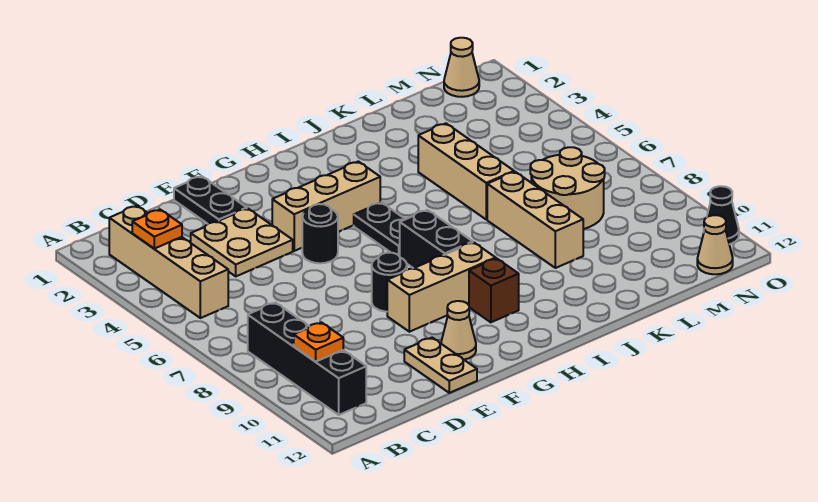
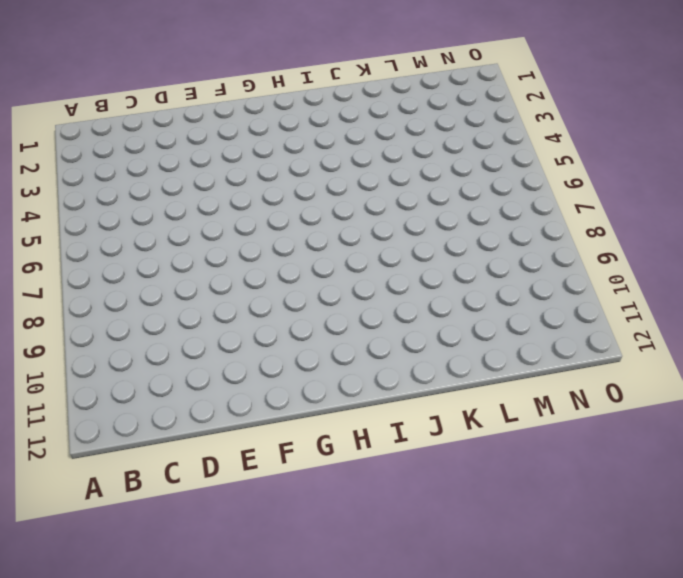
none -> tan brick B2:B5 level 1
none -> black brick B8:B11 level 1
none -> tan plate D3:E4 level 1

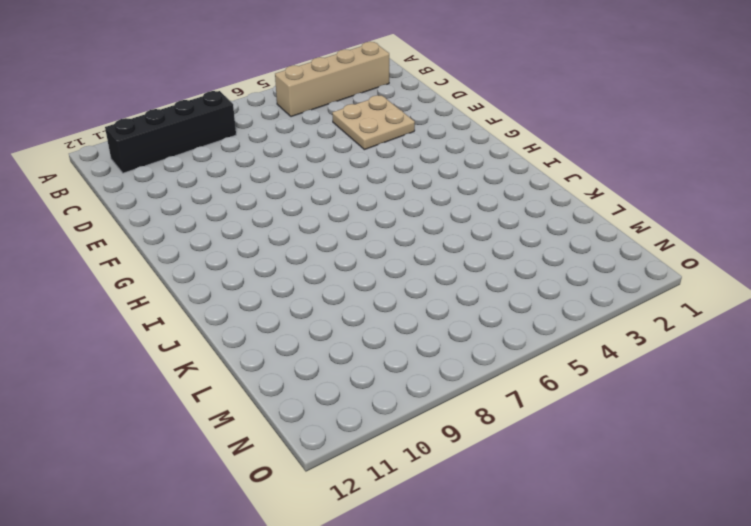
none -> black plate E1:E2 level 1
none -> tan plate E11:E12 level 1
none -> tan brick F4:H4 level 1

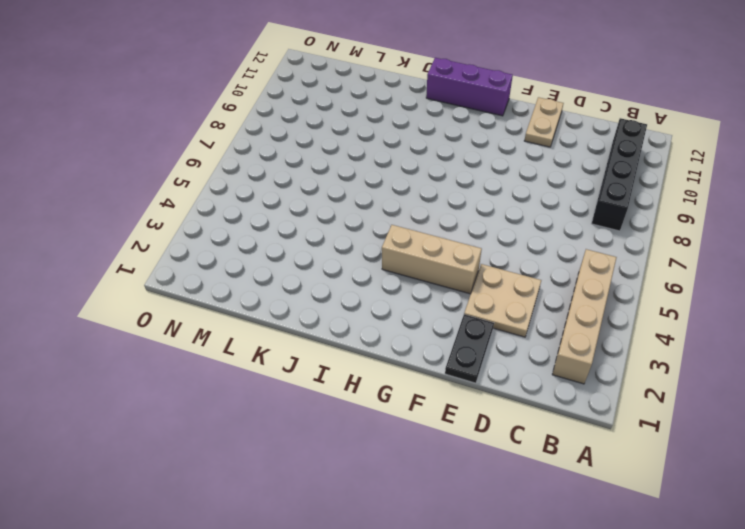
purple brick G12:I12 level 1 -> none
none -> black round brick F5 level 1
none -> black round brick F8 level 1
none -> tan brick F9:H9 level 1

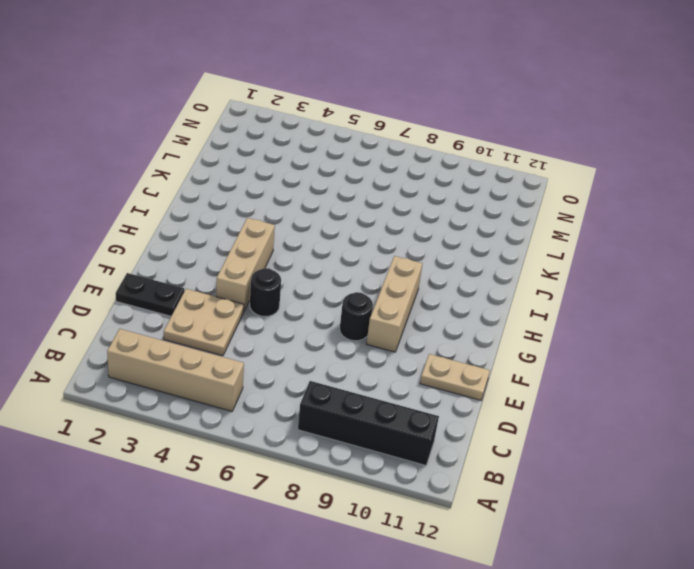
none -> tan cone F11 level 1
none -> black plate H5:H6 level 1
none -> black brick H7:H8 level 1

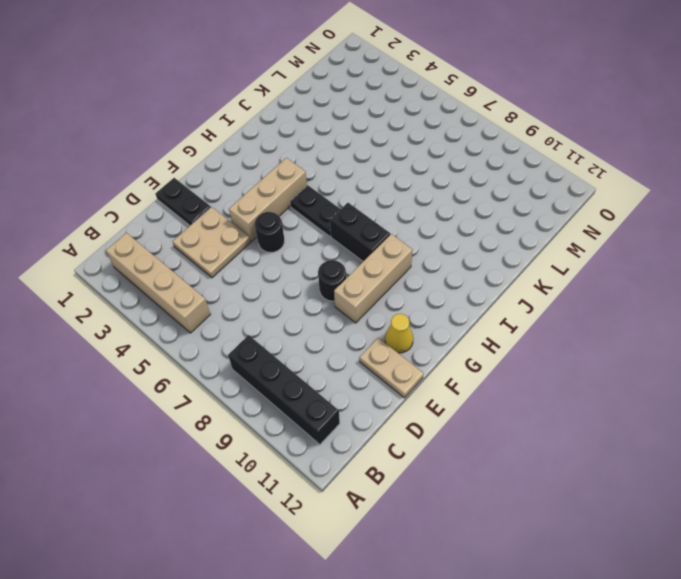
yellow cone F11 level 1 -> tan cone F11 level 1
none -> brown brick H10 level 1
none -> tan brick K4:K6 level 1
none -> tan brick K7:K9 level 1

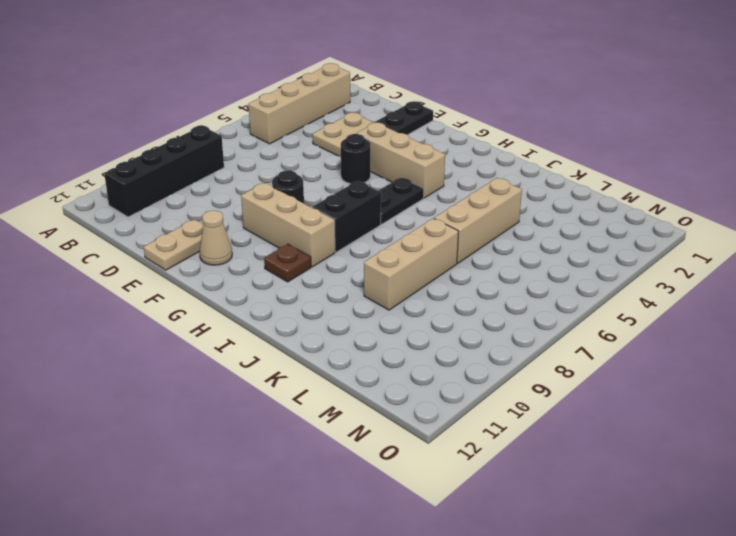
brown plate H10 level 1 -> brown brick H10 level 1
none -> tan round brick L7:M8 level 1
none -> tan cone N1 level 1
none -> tan cone N12 level 1

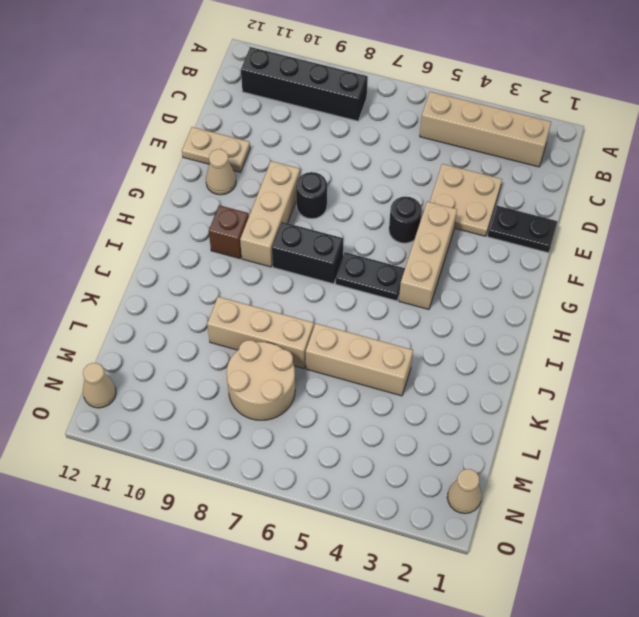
none -> black cone O11 level 1
none -> orange plate B3 level 2
none -> orange plate B10 level 2

